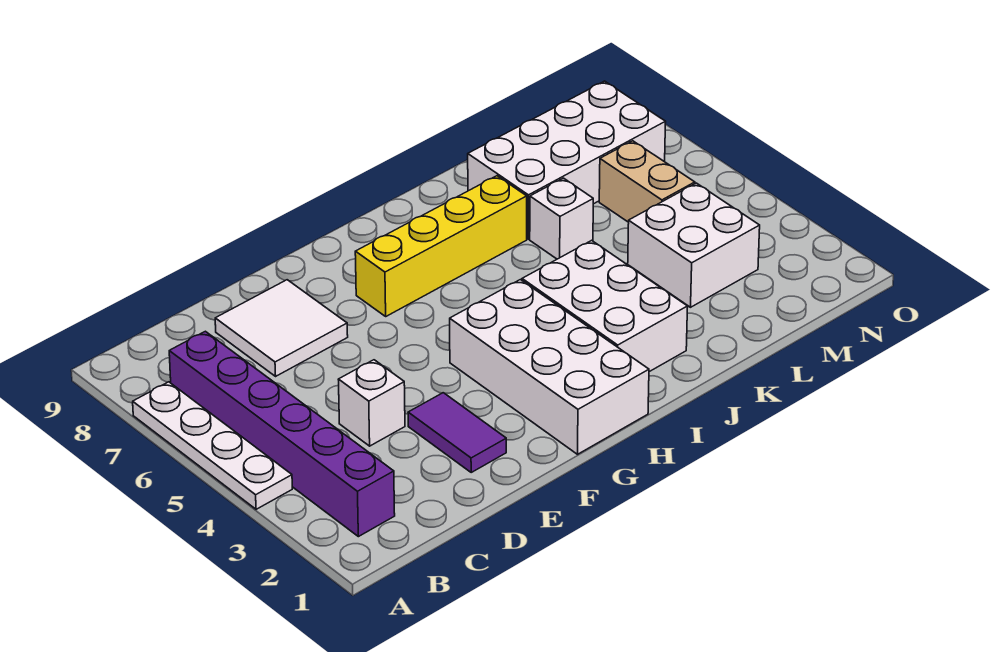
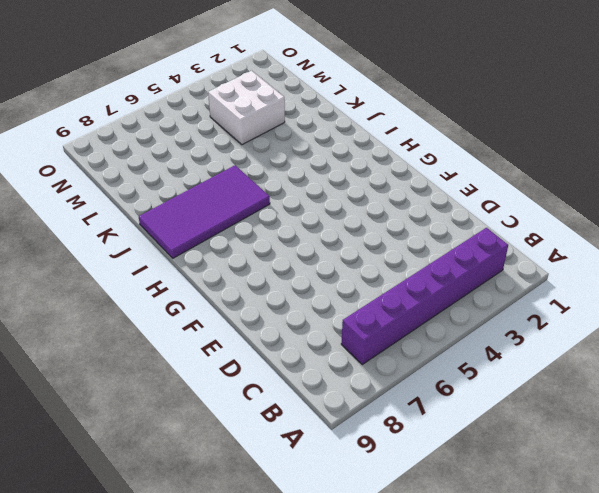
purple tile I6:J9 level 1 -> yellow brick G7:J7 level 1
none -> white plate A4:A7 level 1
none -> white brick D4 level 1
none -> white tile D7:E8 level 1

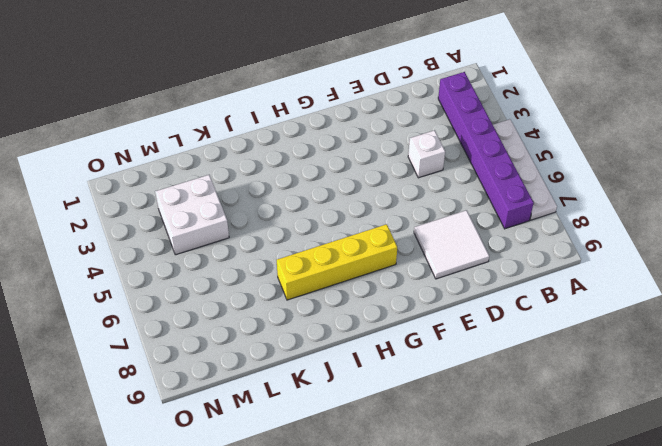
none -> purple tile E2:E3 level 1
none -> white brick G1:H4 level 1
none -> white brick I2:J4 level 1

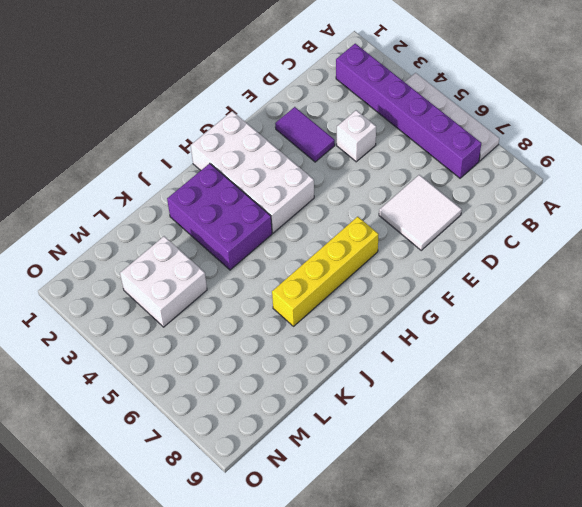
purple brick I2:J4 level 1 -> white brick I2:J4 level 1
none -> white brick K6 level 1
none -> white brick K7:N8 level 1
none -> tan brick M5:M6 level 1

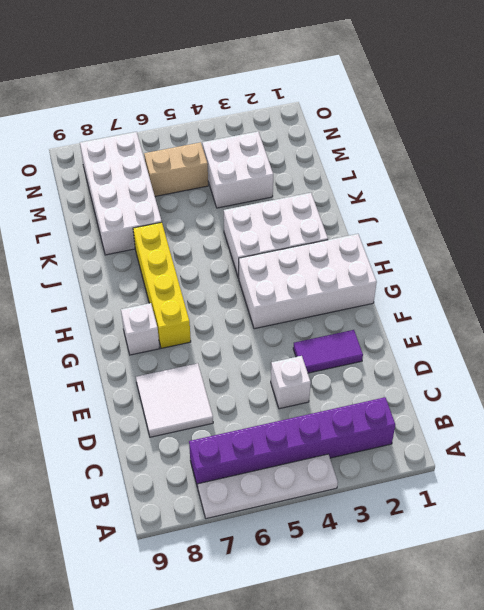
white brick G8 level 1 -> white brick K6 level 1

